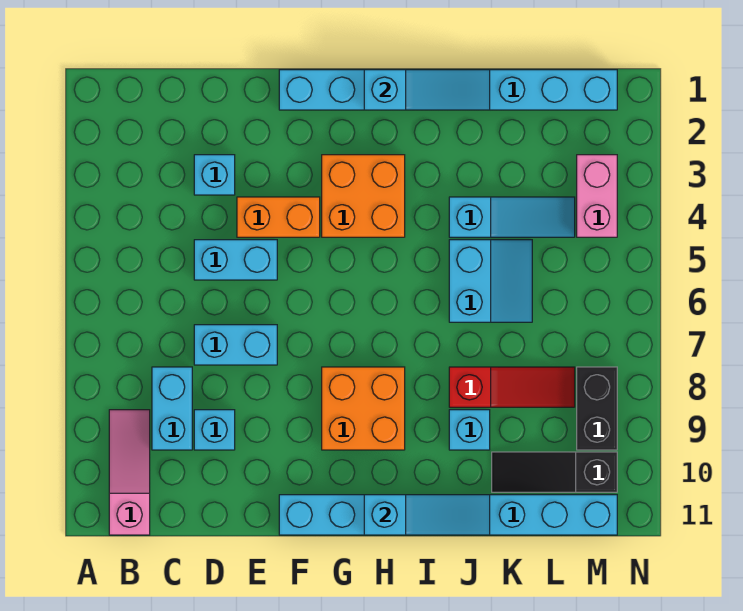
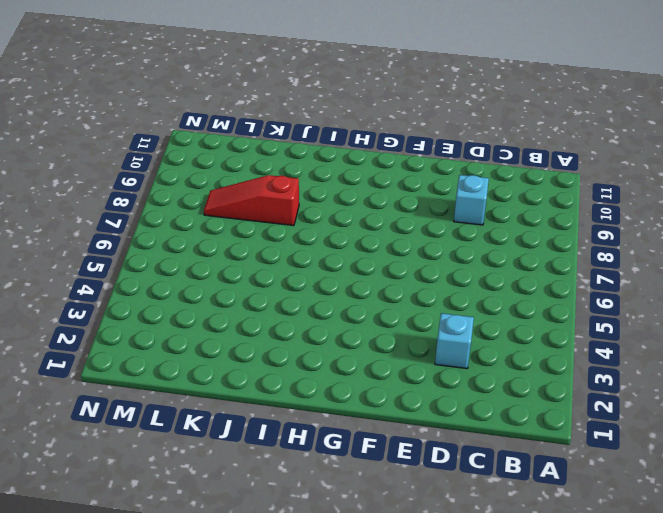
none -> pink slope B9:B11 level 1 top 11
none -> cyan brick C8:C9 level 1
none -> cyan brick D5:E5 level 1

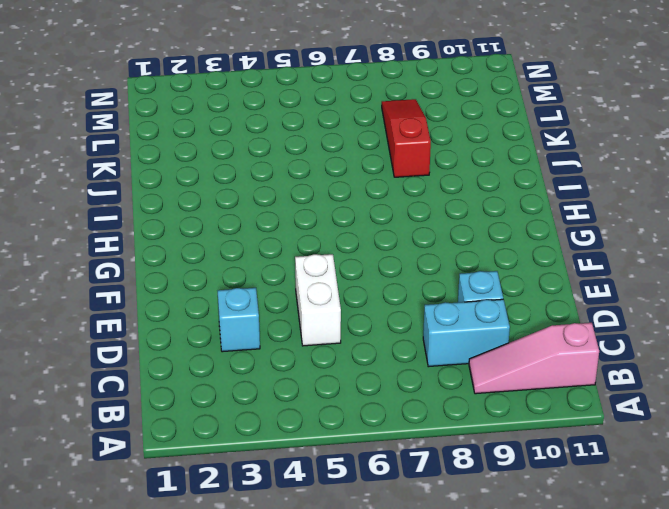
white brick D5:E5 level 1 -> cyan brick D5:E5 level 1
none -> cyan brick D7:E7 level 1
none -> orange brick E4:F4 level 1
none -> cyan brick F1:M1 level 1

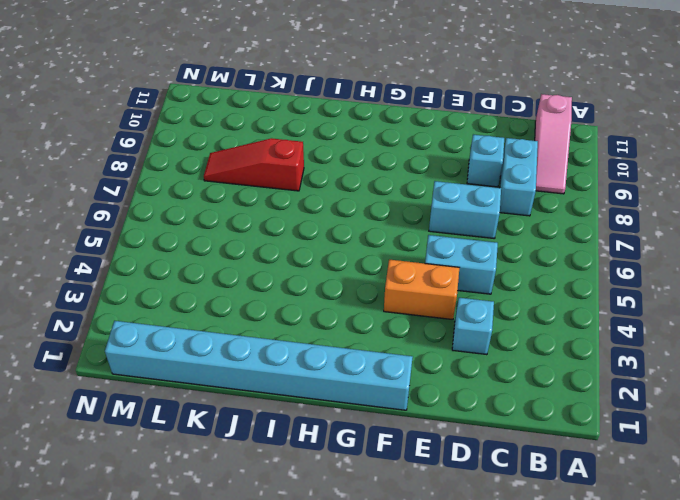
none -> cyan brick F11:M11 level 1
none -> orange brick G3:H4 level 1
none -> orange brick G8:H9 level 1

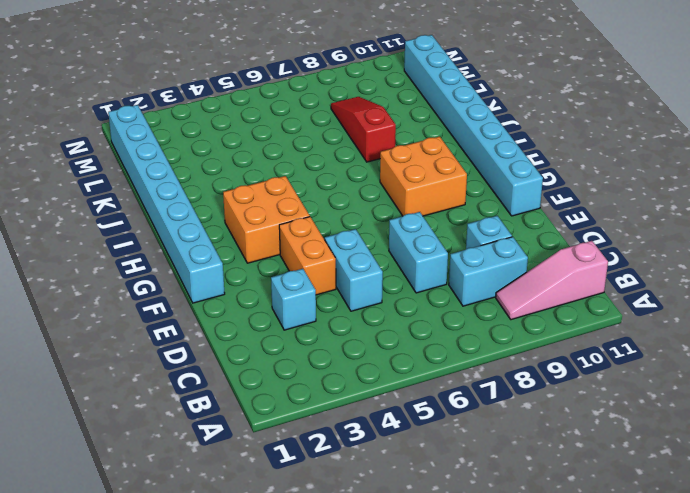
none -> cyan slope J4:L4 level 1 top J
none -> cyan slope J5:K6 level 1 top J
none -> cyan brick J9 level 1

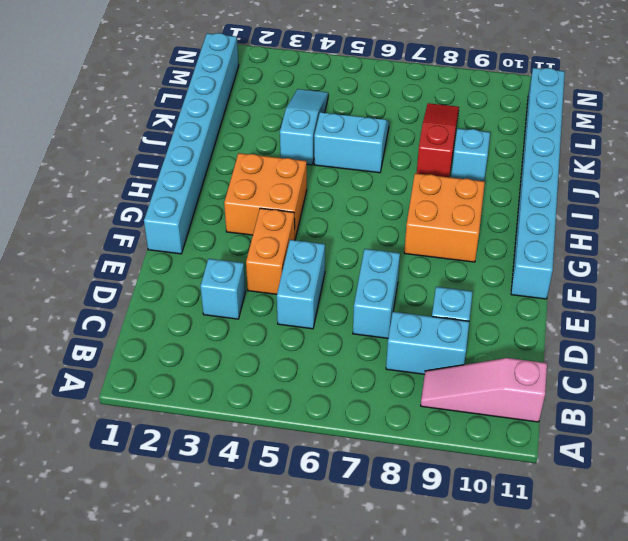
none -> black slope K10:M10 level 1 top M
none -> pink brick M3:M4 level 1
none -> black brick M8:M9 level 1

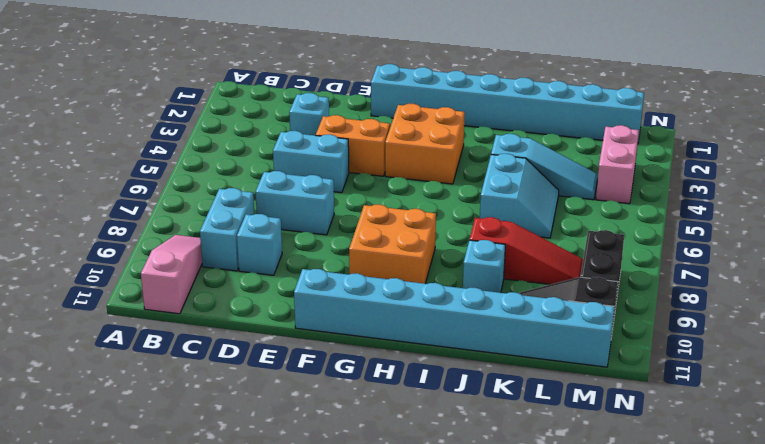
none -> cyan slope H1:J1 level 2 top H
none -> cyan slope H11:J11 level 2 top H

